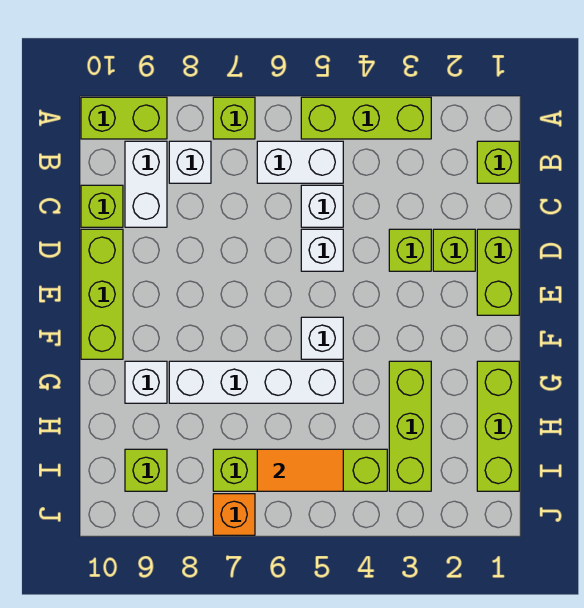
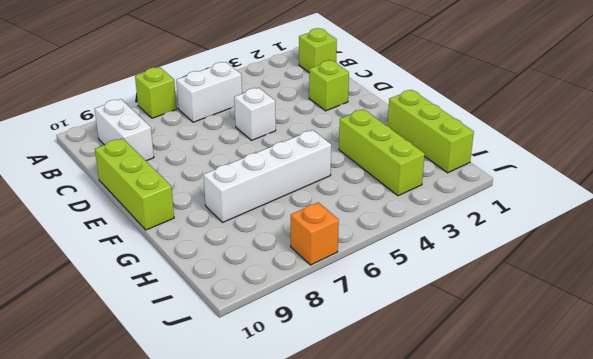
none -> lime brick A3:A5 level 1
none -> lime brick A9:A10 level 1
none -> white brick B8 level 1

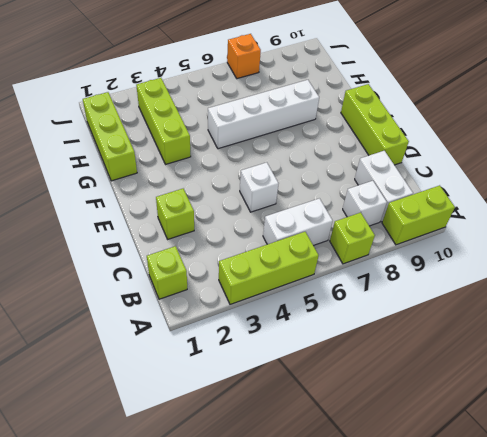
none -> white brick C5 level 1
none -> lime brick C10 level 1
none -> lime brick D1:E1 level 1

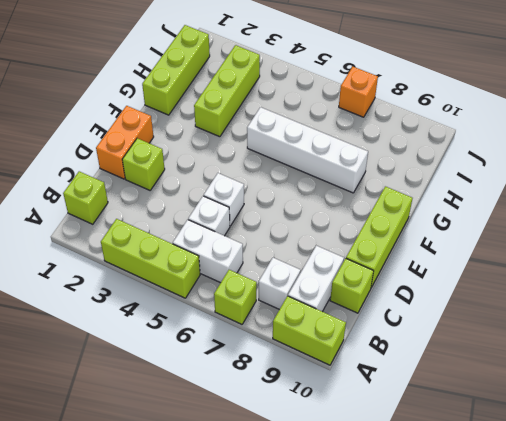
orange brick D1:E1 level 1 -> lime brick D1:E1 level 1
none -> lime brick D3 level 1
none -> white brick F5 level 1
none -> white brick G9 level 1

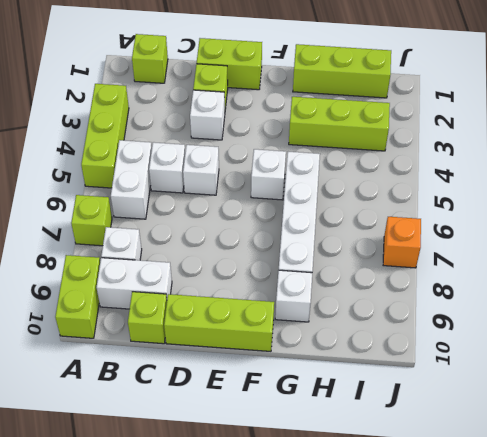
white brick D3 level 1 -> lime brick D3 level 1
none -> lime brick I4:I7 level 1
none -> lime brick I9 level 1
none -> orange tile I5:I6 level 2

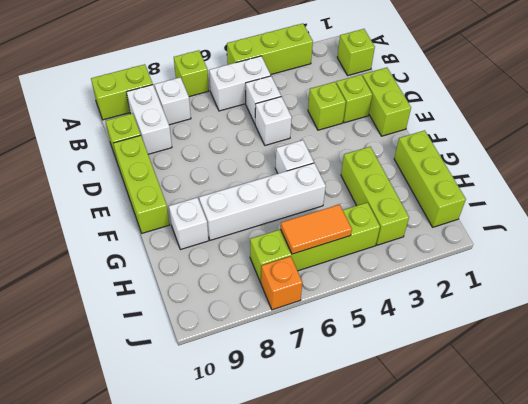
none -> lime brick I9 level 1

